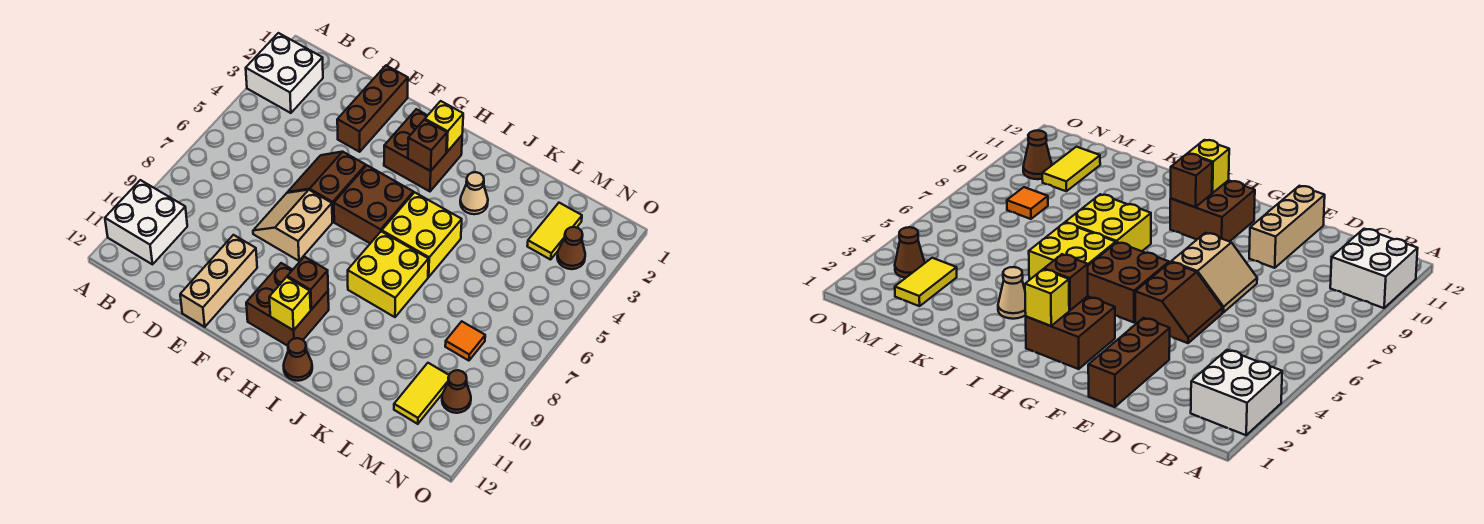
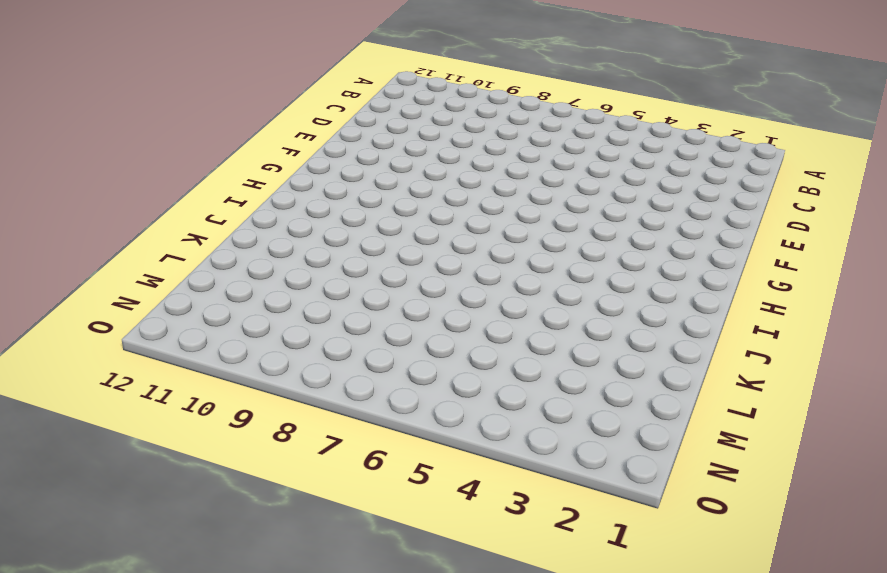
none -> white brick A2:B3 level 1
none -> white brick A10:B11 level 1
none -> brown brick E1:E3 level 1

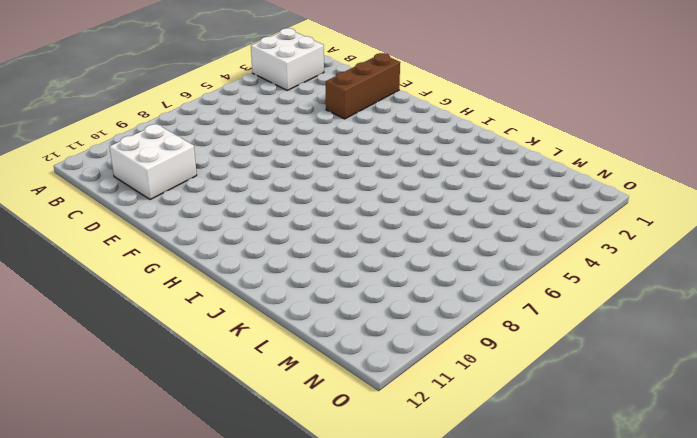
white brick C10:D11 level 1 -> white brick A10:B11 level 1
none -> brown slope E5:F6 level 1 top F
none -> tan slope E7:F8 level 1 top F
none -> tan brick E10:E12 level 1

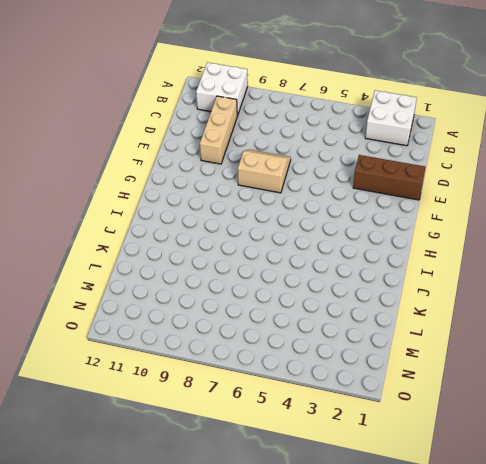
tan brick C10:E10 level 1 -> tan brick E10:E12 level 1
none -> brown slope E5:F6 level 1 top F
none -> brown brick G2:H3 level 1
none -> brown brick G5:H6 level 1

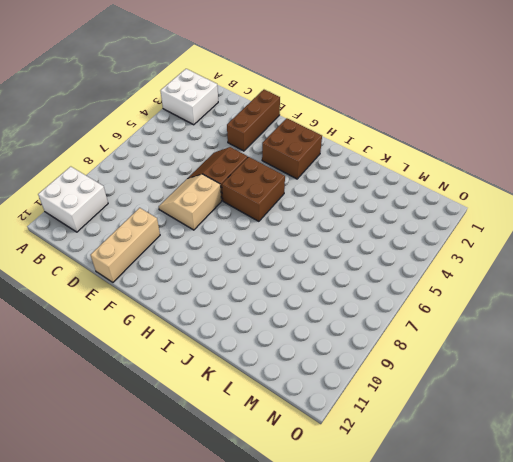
none -> brown brick G10:H11 level 1
none -> yellow brick I5:J6 level 1
none -> yellow brick I7:J8 level 1

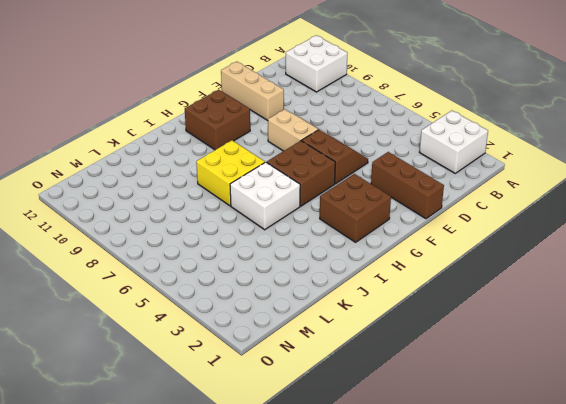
white brick I5:J6 level 1 -> yellow brick I5:J6 level 1
none -> brown cone I12 level 1
none -> tan cone J3 level 1
none -> yellow tile M2:M3 level 1

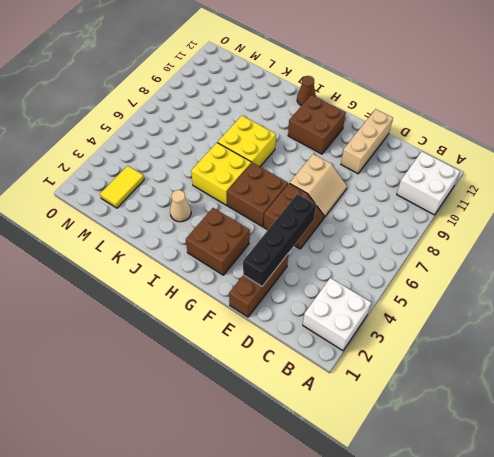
black brick E2:E5 level 2 -> none
none -> orange tile M8 level 1
none -> yellow tile M10:M11 level 1
none -> brown cone N3 level 1

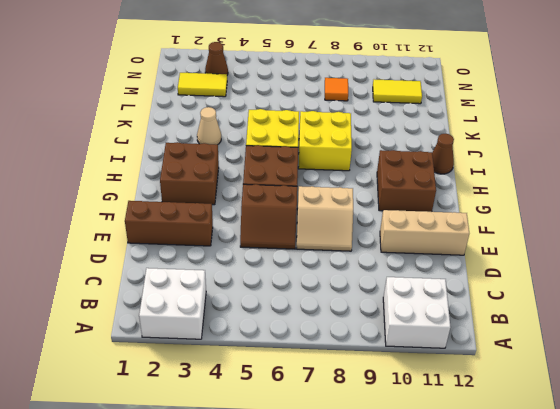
none -> brown cone N10 level 1
none -> yellow brick H2 level 2
none -> brown brick H3 level 2

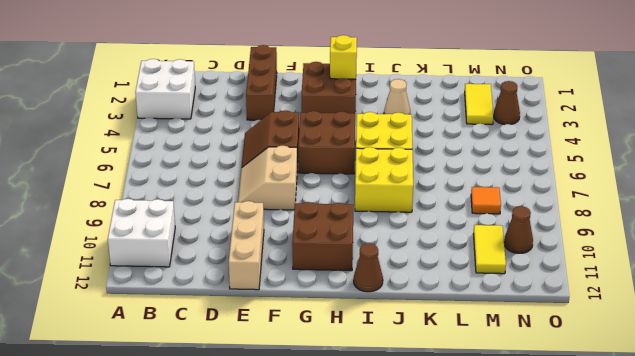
none -> brown brick H3 level 2
none -> brown brick H10 level 2
none -> yellow brick H11 level 2

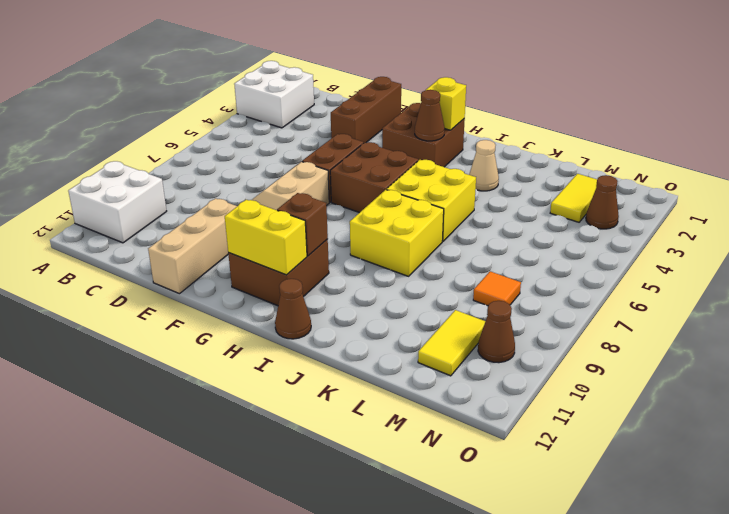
yellow brick G11:H11 level 2 -> yellow brick H11 level 2
brown cone H3 level 2 -> brown brick H3 level 2

